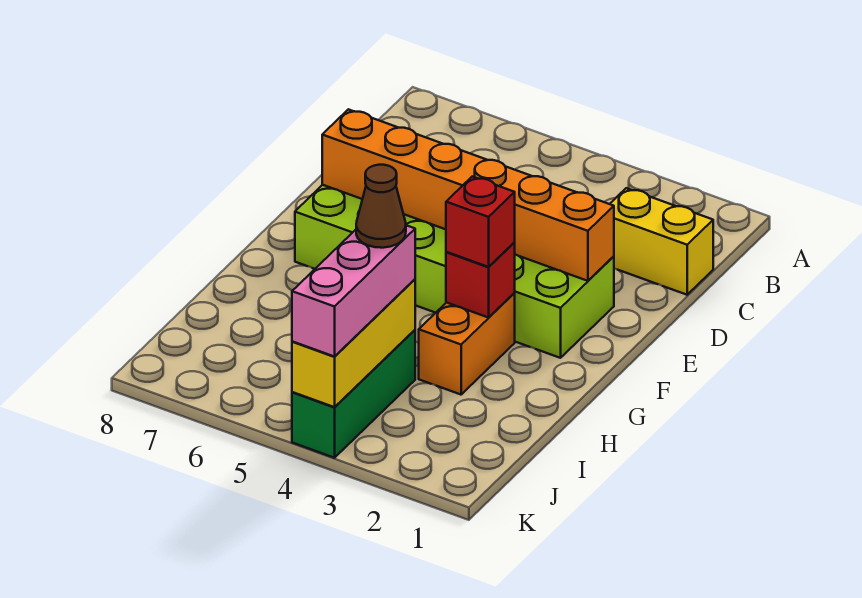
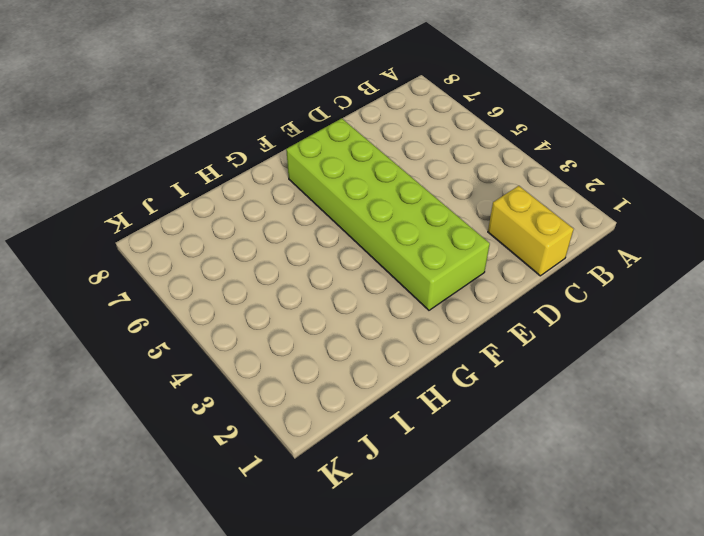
none -> orange brick G3:H3 level 1
none -> green brick I4:K4 level 1

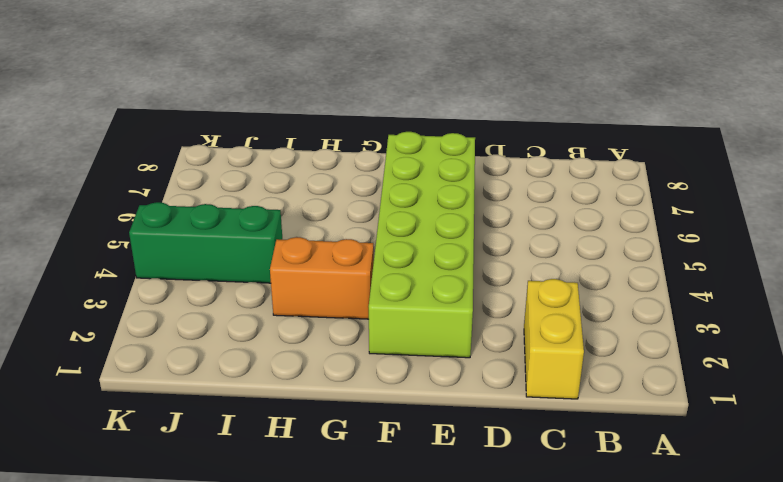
none -> orange brick E2:E7 level 2
none -> red brick G3 level 2

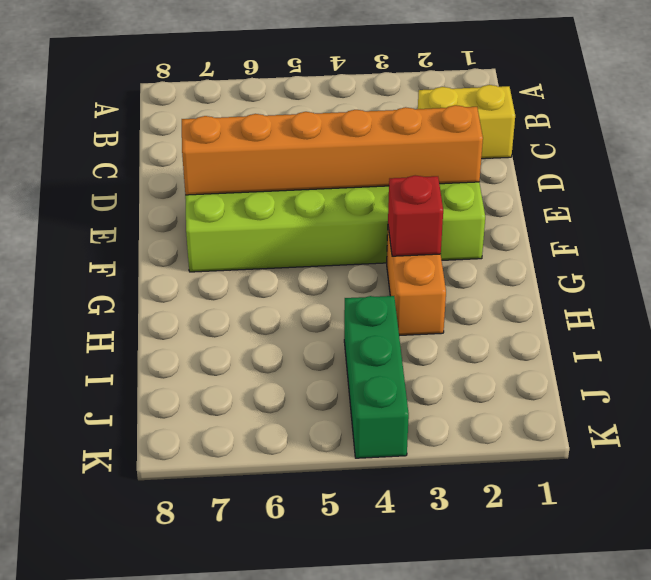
none -> yellow brick I4:K4 level 2
none -> red brick G3 level 3

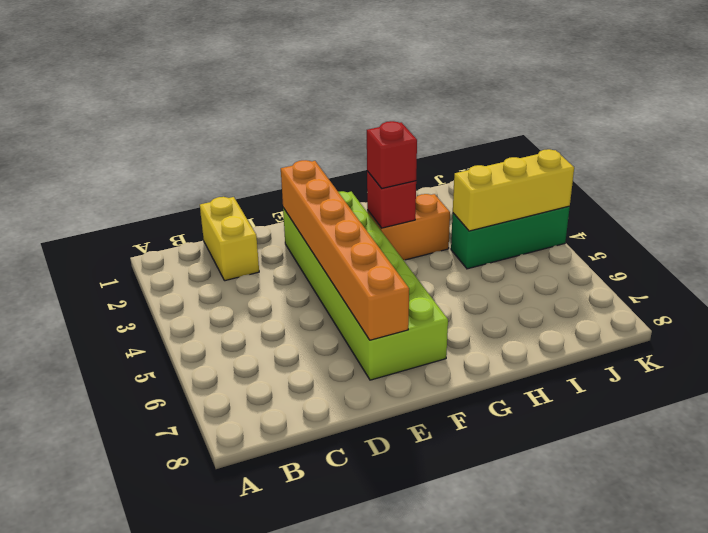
none -> pink brick I4:K4 level 3
none -> brown cone I4 level 4

